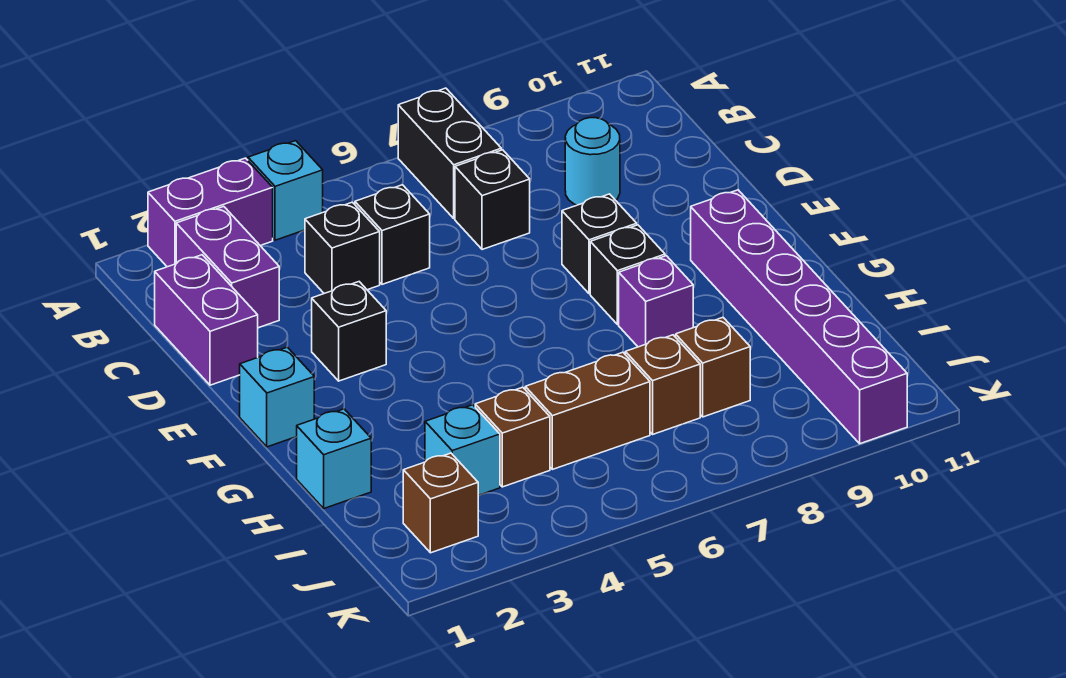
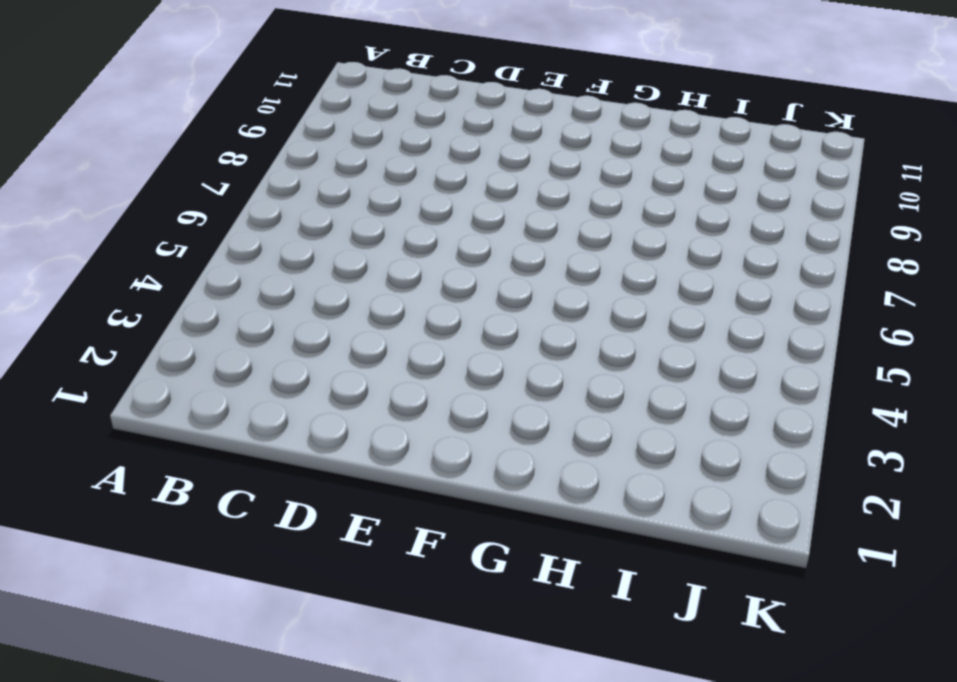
none -> purple brick A2:A3 level 1
none -> cyan brick A4 level 1
none -> black brick A7:B7 level 1

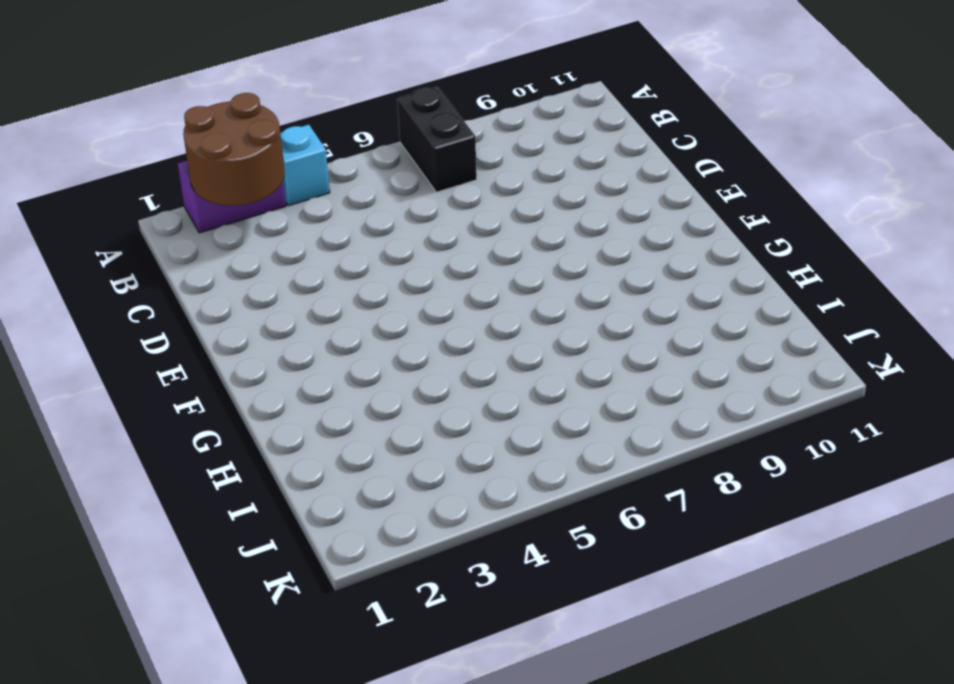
brown round brick A2:B3 level 2 -> none
none -> purple brick B2:C2 level 1
none -> purple brick C1:D1 level 1
none -> black brick C4 level 1

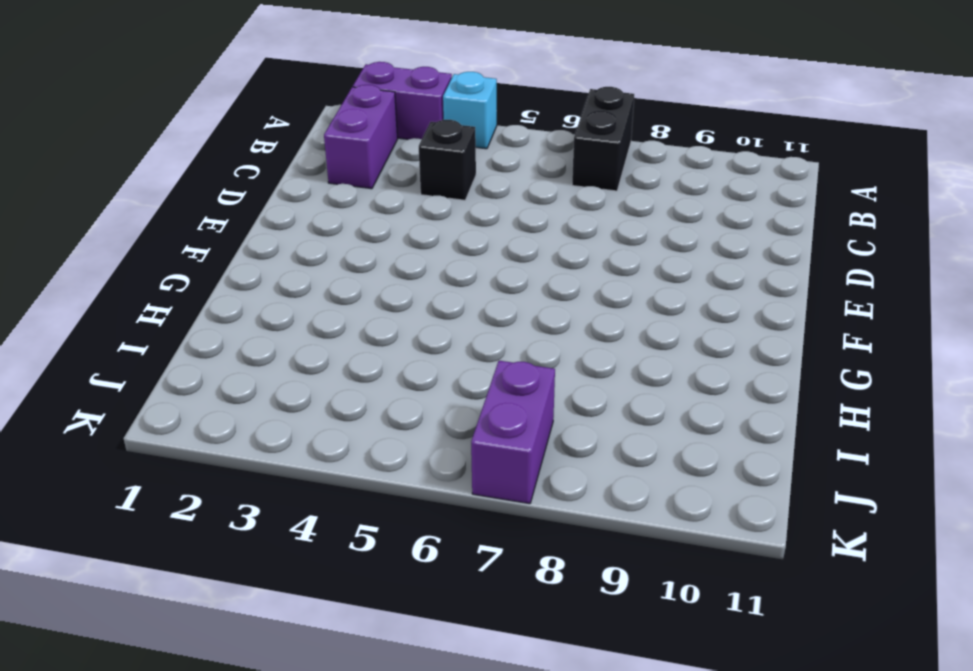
purple brick J7:K7 level 1 -> purple brick C1:D1 level 1
none -> black brick C5 level 1
none -> black brick C7 level 1
none -> cyan round brick C9 level 1

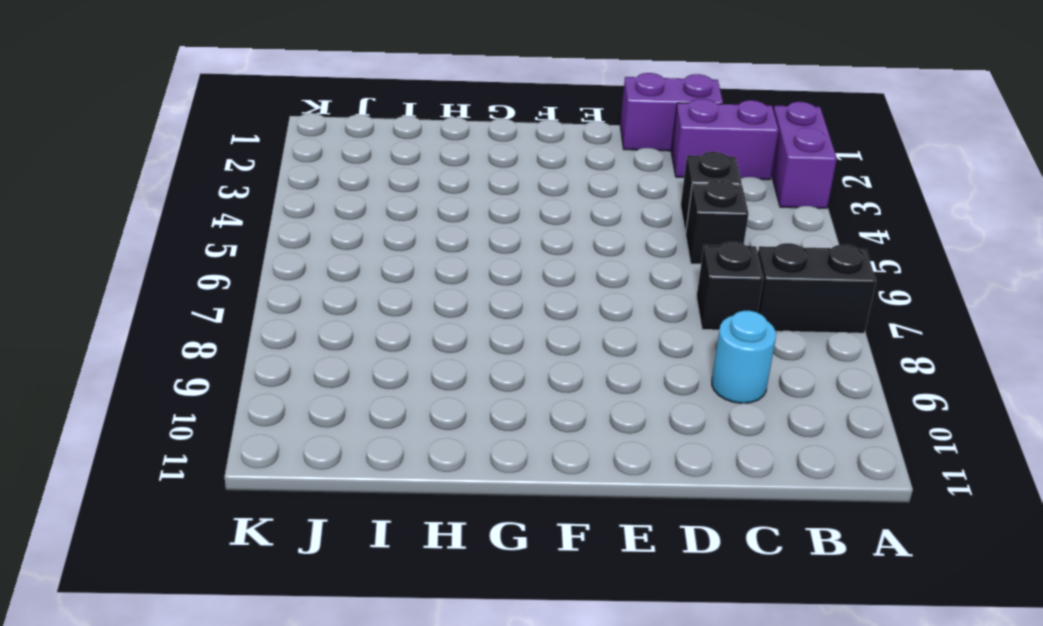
none -> cyan brick A4 level 1
none -> black brick E3 level 1
none -> black brick E8 level 1

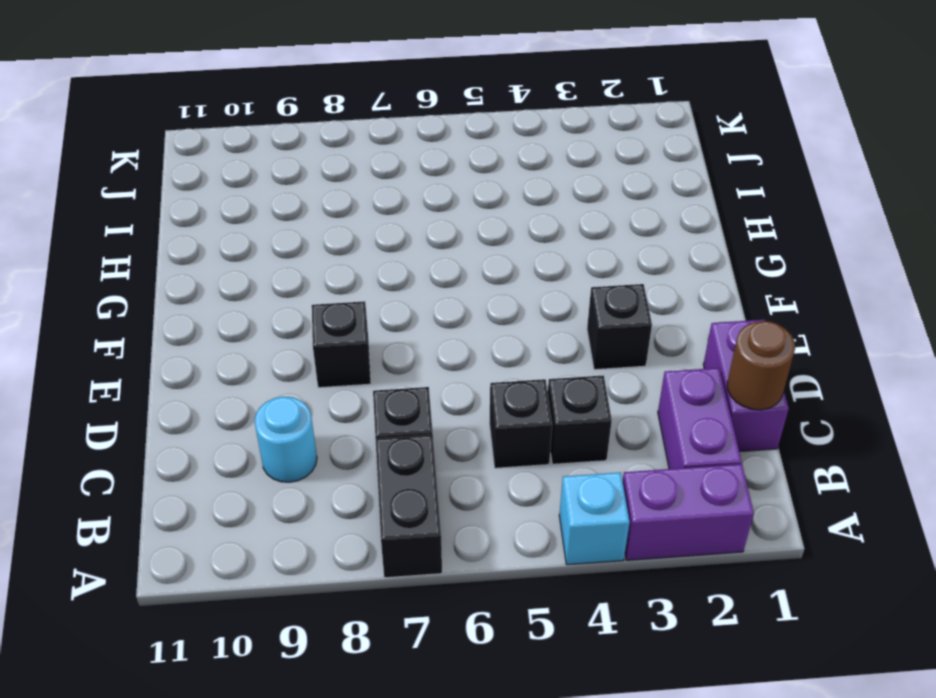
brown round brick C1 level 2 -> none
none -> cyan brick F1 level 1
none -> black brick F8 level 1
none -> purple brick F10:K10 level 1

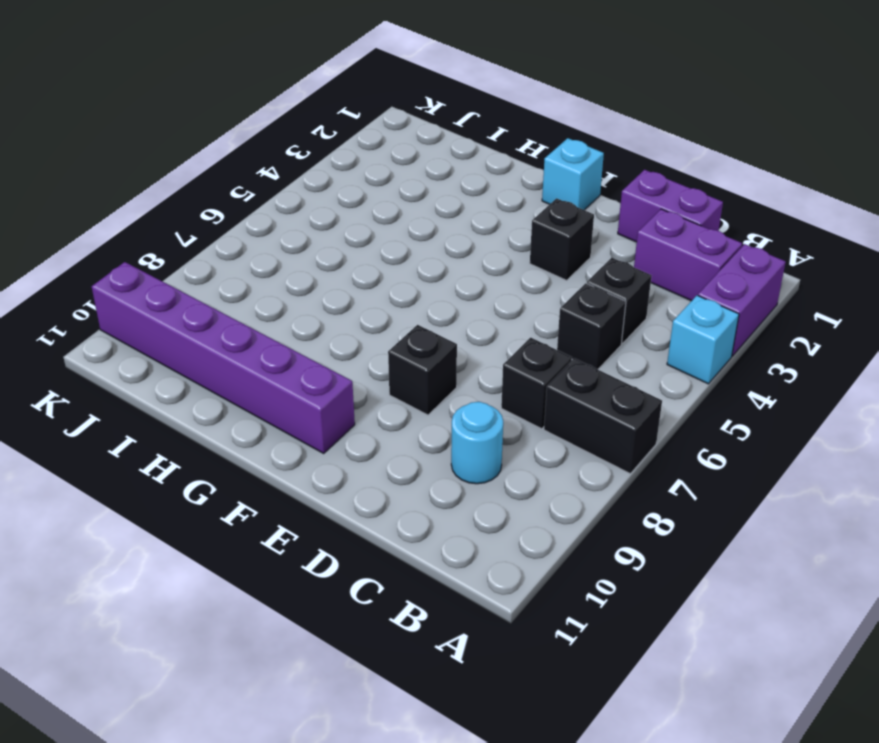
none -> black brick F8 level 1
none -> purple brick G8 level 1
none -> cyan brick H1 level 1

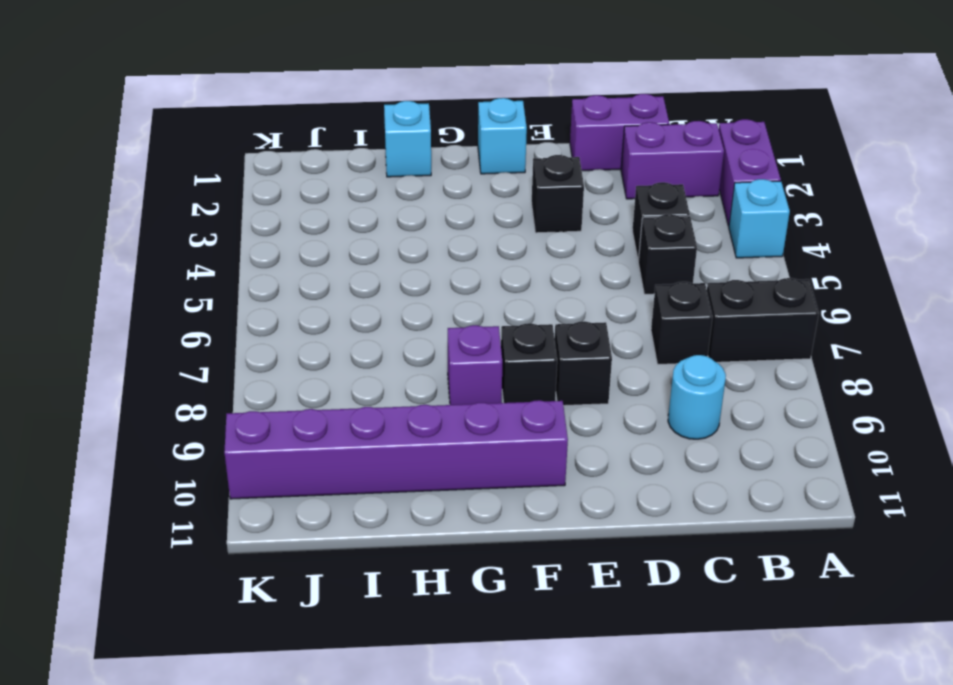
none -> cyan brick I3 level 1
none -> brown brick I4 level 1
none -> brown brick I5:I6 level 1

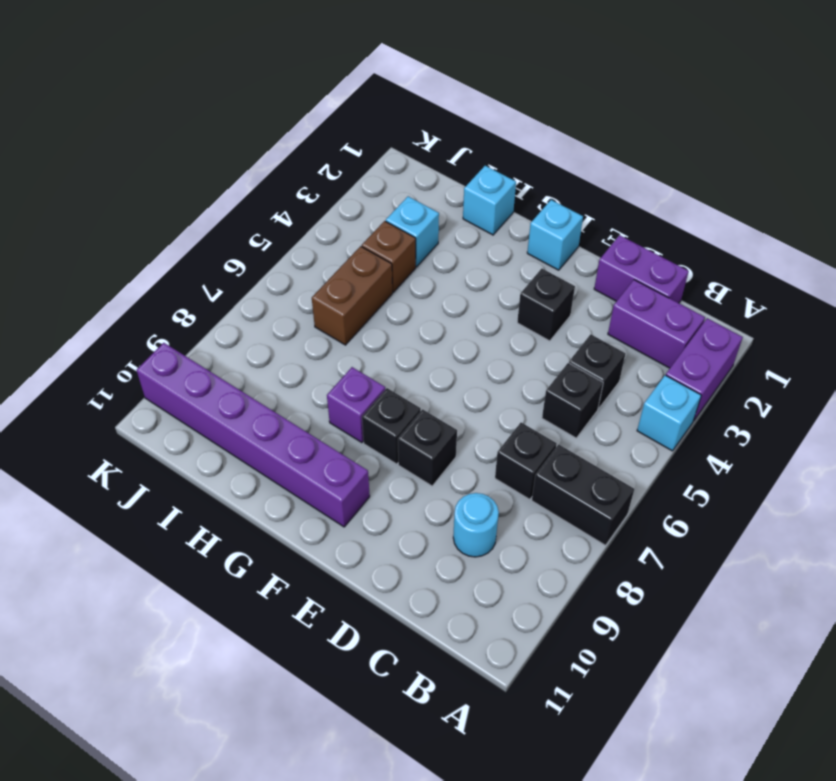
none -> brown brick I7 level 1
none -> brown brick I8 level 1
none -> brown brick J2 level 1

